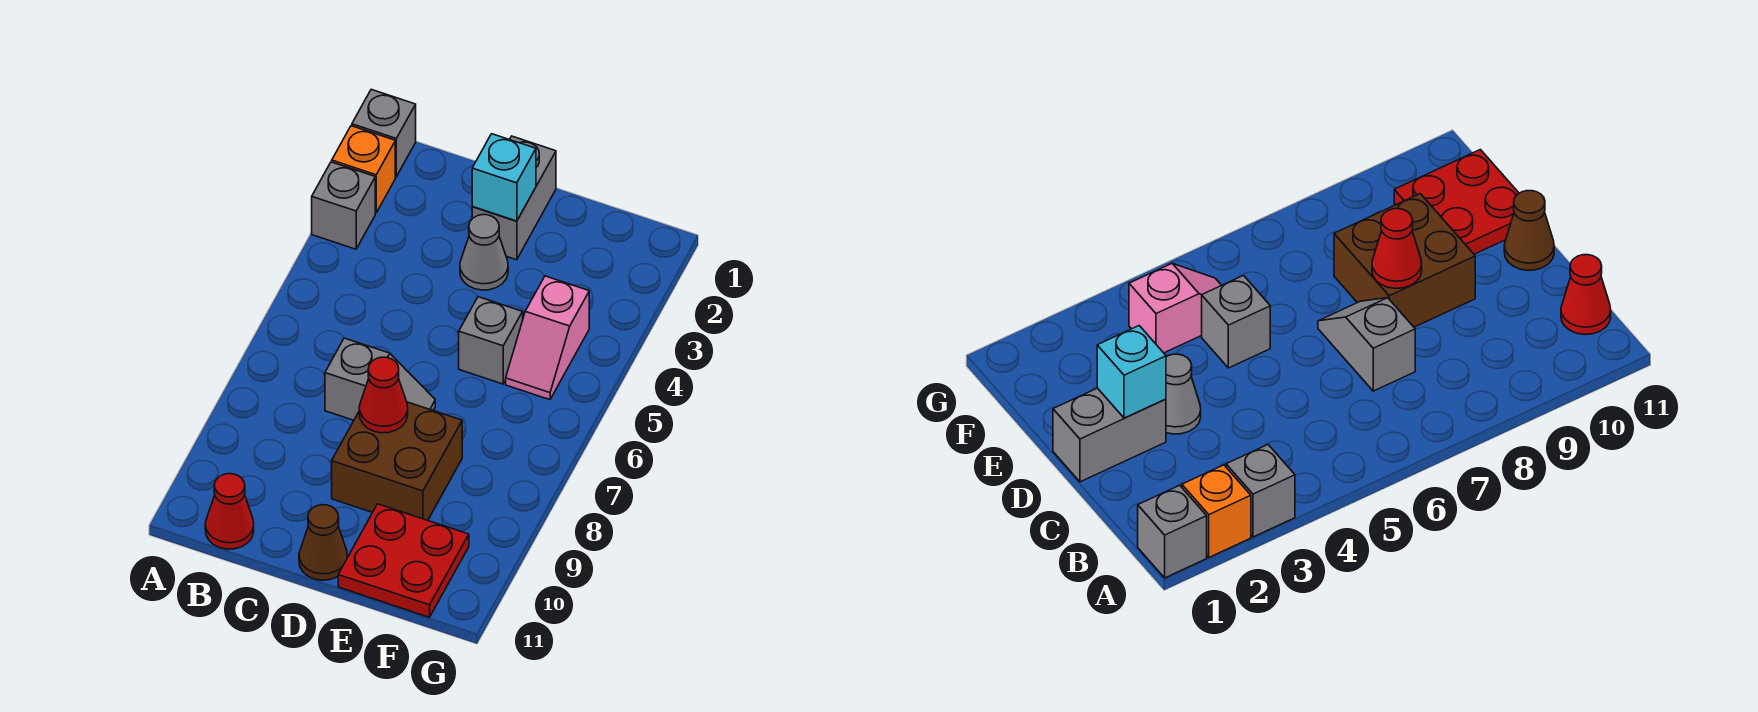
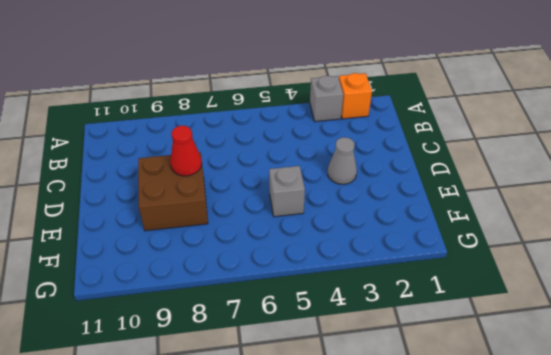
none -> grey brick A1 level 1
none -> red cone B11 level 1
none -> grey slope C7:D7 level 1 top C

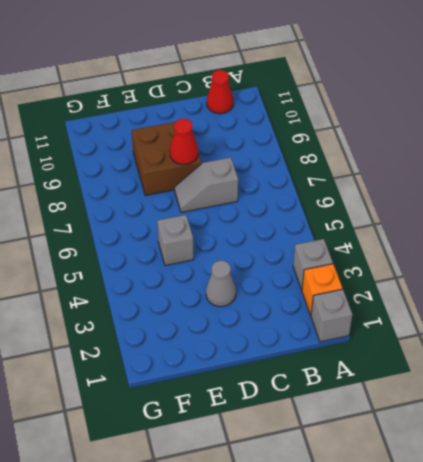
none -> grey brick D1:D2 level 1
none -> brown cone D11 level 1
none -> red plate E10:F11 level 1

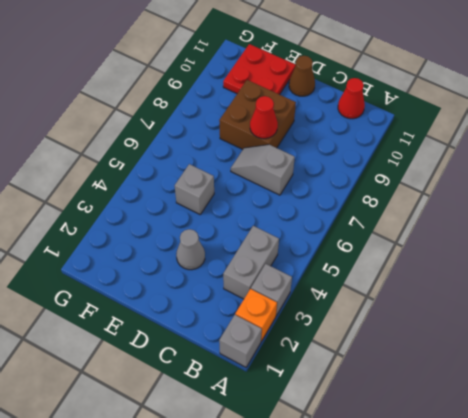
grey brick B3:B4 level 1 -> grey brick D1:D2 level 1
none -> pink slope F4:F5 level 1 top 4
none -> cyan brick D2 level 2

